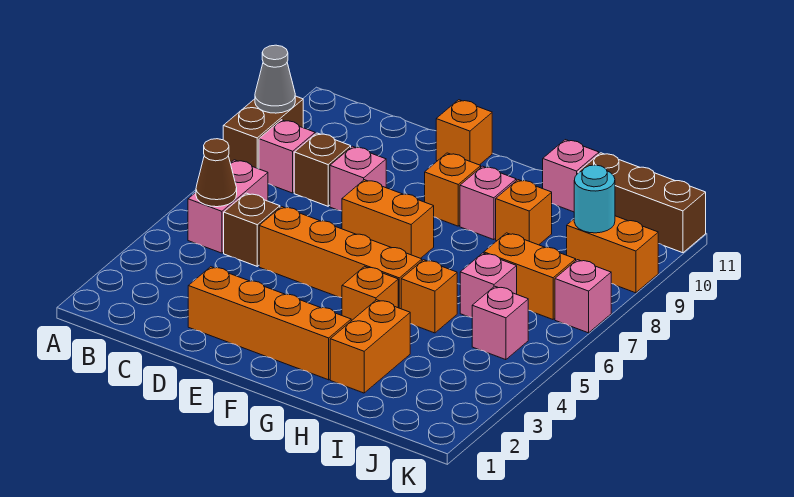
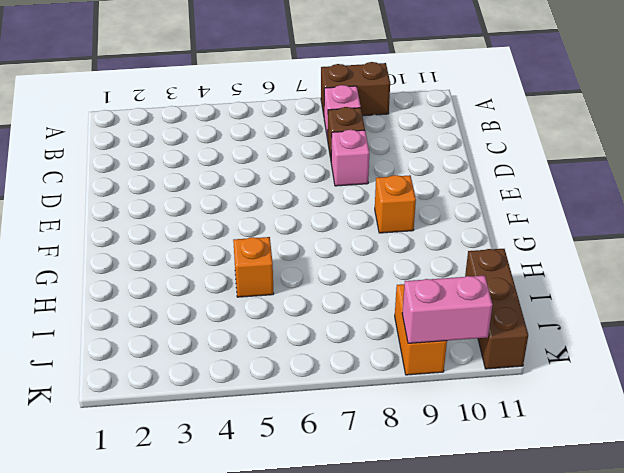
pink brick K9:K10 level 2 -> pink brick B5:B6 level 1
none -> brown brick C5 level 1
none -> orange brick D2:G2 level 1
none -> orange brick D5:G5 level 1

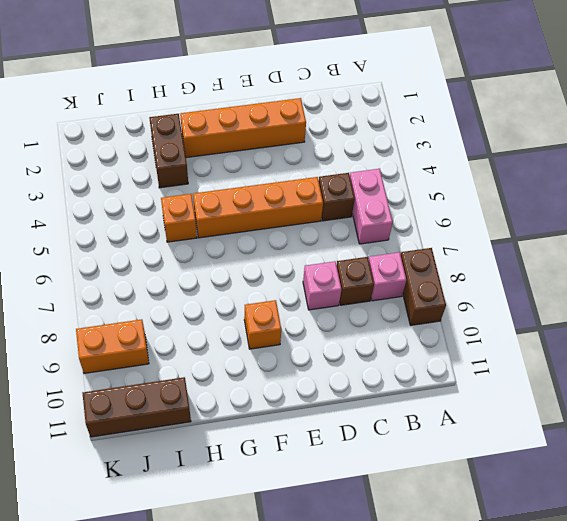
brown brick H2:H3 level 1 -> orange brick H2:H3 level 1
none -> orange brick E7:F7 level 1
none -> orange brick E11 level 1
none -> orange brick G4 level 1

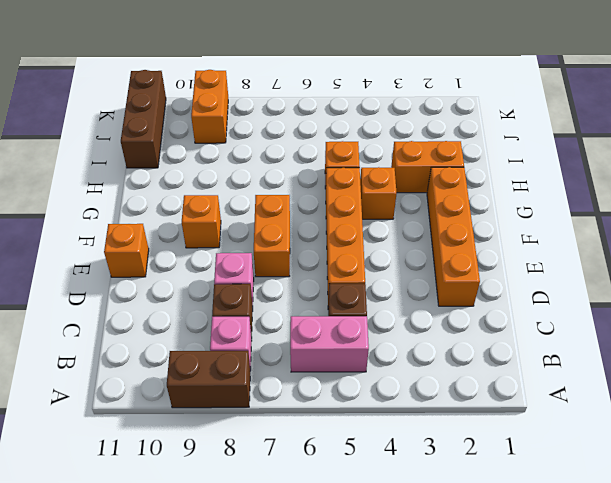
none -> pink brick G9 level 1
none -> orange brick H9 level 1
none -> pink brick H11 level 1

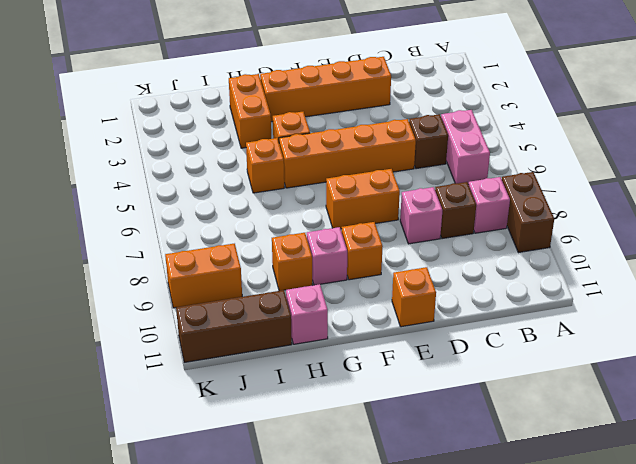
none -> pink brick I6 level 1
none -> orange brick I7:J7 level 1
none -> pink brick J5 level 1

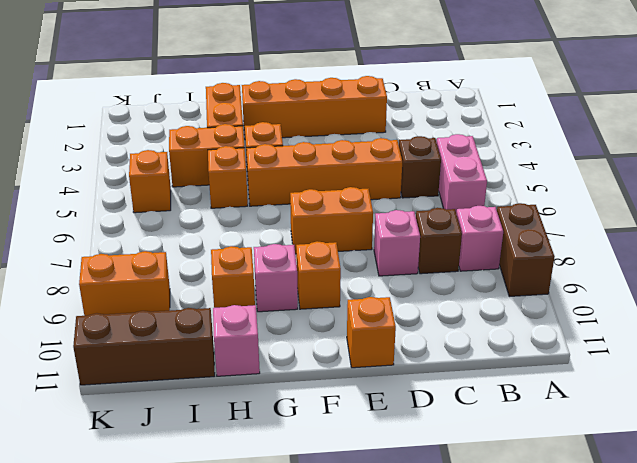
orange brick H4:I4 level 1 -> orange brick I7:J7 level 1
orange brick J5 level 1 -> pink brick J5 level 1
none -> pink brick I6 level 1
none -> pink brick K7 level 1
none -> grey cone A9 level 2

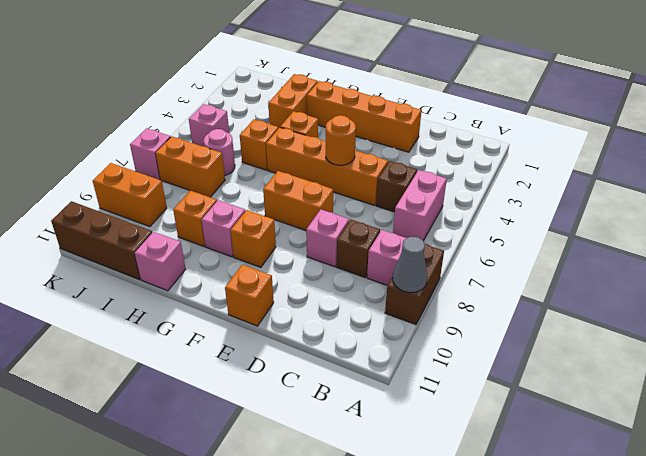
orange round brick E5 level 2 -> none
pink round brick I6 level 1 -> pink brick I6 level 1
none -> brown cone B5 level 2
none -> cyan round brick J9 level 2

